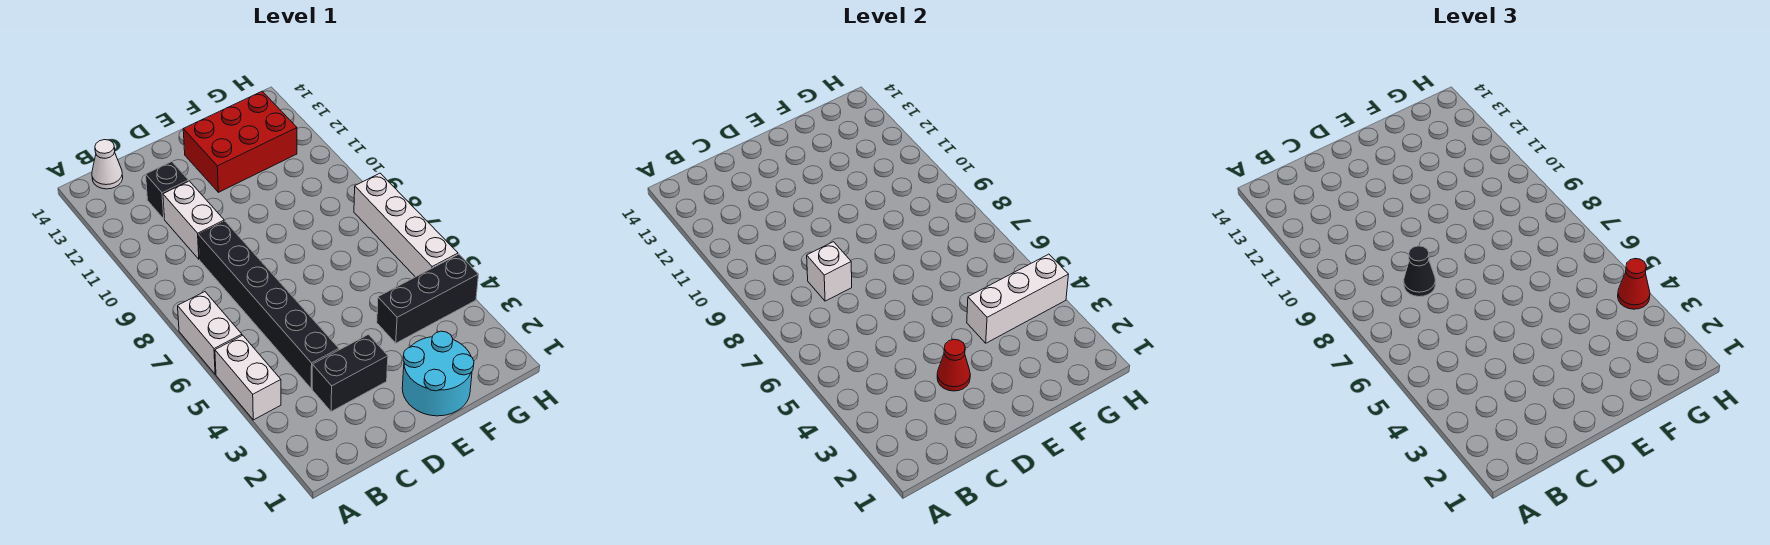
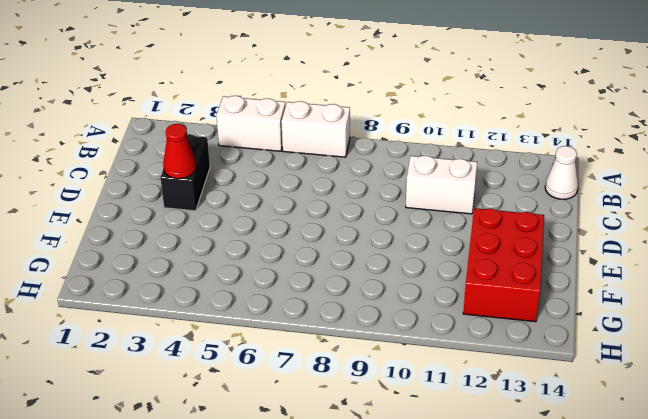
none -> black brick C4:C9 level 1
none -> black brick C12 level 1
none -> cyan round brick E1:F2 level 1

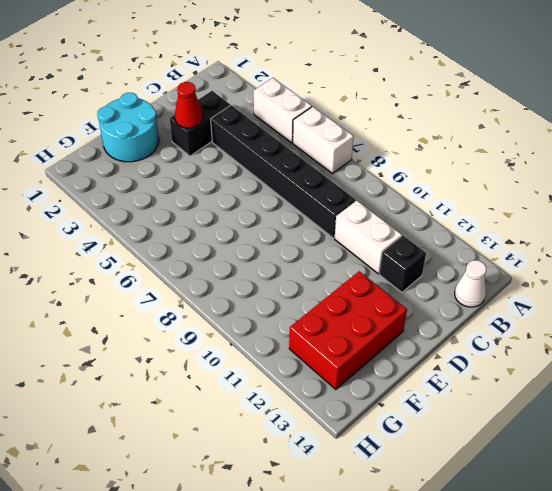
none -> black brick F4:H4 level 1
none -> white brick H5:H8 level 1
none -> white brick C8 level 2

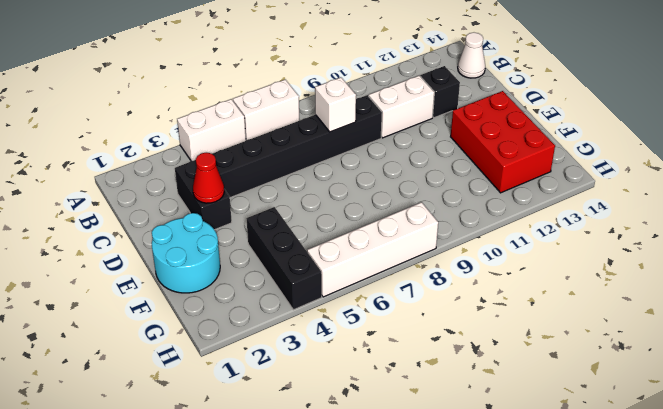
none -> white brick F4:H4 level 2
none -> black cone C8 level 3
none -> red cone H4 level 3

